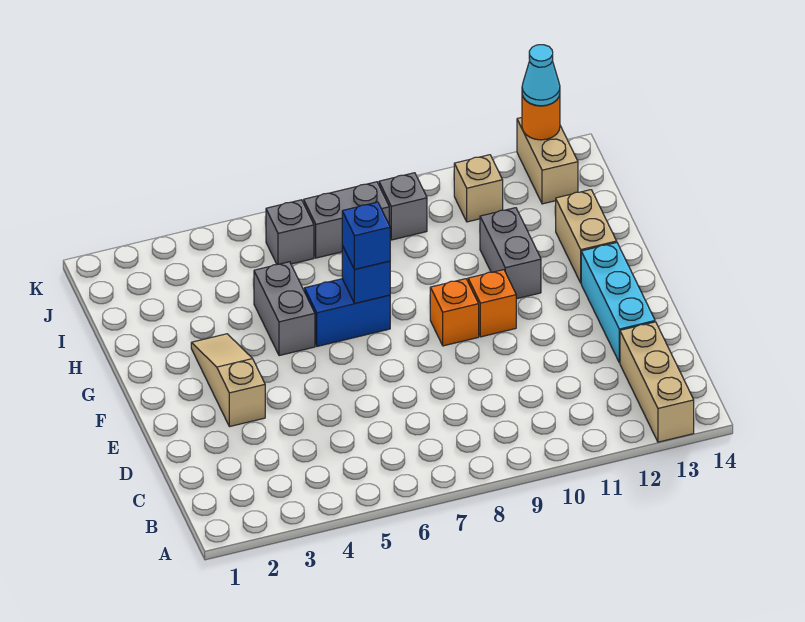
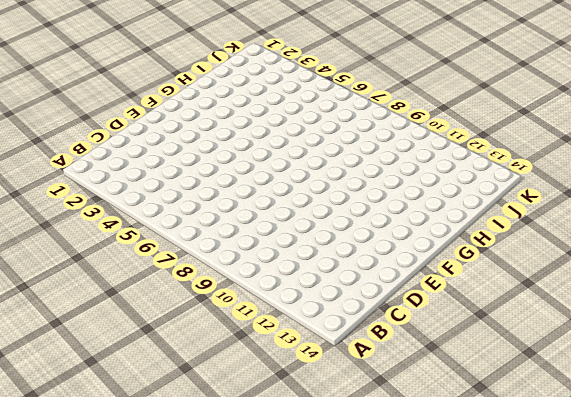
none -> tan brick A13:C13 level 1
none -> cyan brick D13:F13 level 1
none -> tan slope E3:G3 level 1 top E

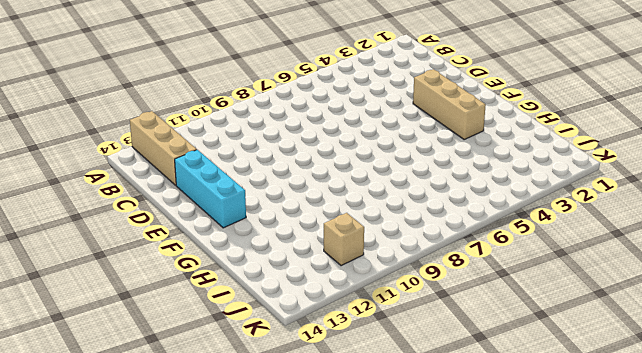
tan brick E3:G3 level 1 -> tan slope E3:G3 level 1 top E
none -> orange brick F9 level 1
none -> orange brick F10 level 1
none -> grey brick G5:H5 level 1

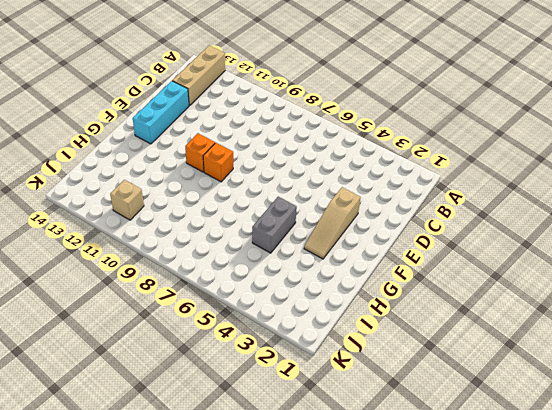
none -> blue brick G6:G7 level 1
none -> grey brick G11:H11 level 1
none -> tan brick G13:H13 level 1

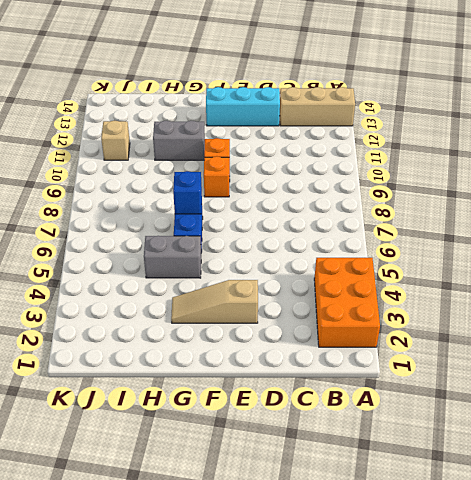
orange brick A2:B4 level 1 -> none
none -> tan brick G13:H13 level 1
none -> grey brick J6 level 1
none -> grey brick J7:J8 level 1

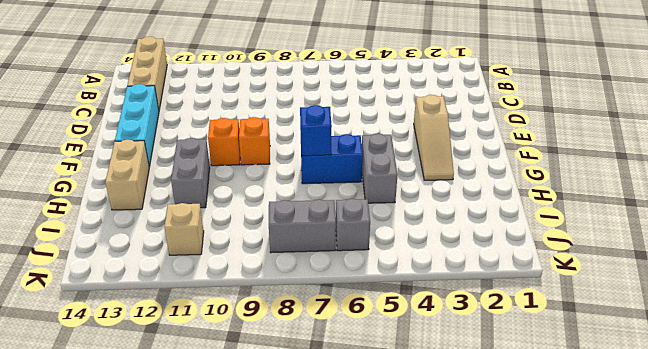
none -> grey brick J9 level 1
none -> tan brick J13:K13 level 1
none -> orange round brick K13 level 2

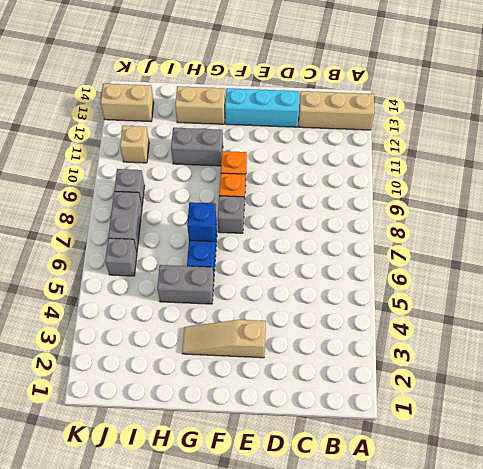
grey brick F8 level 1 -> none
none -> orange round brick K13 level 2
none -> blue brick G7 level 3
none -> cyan cone K13 level 3

